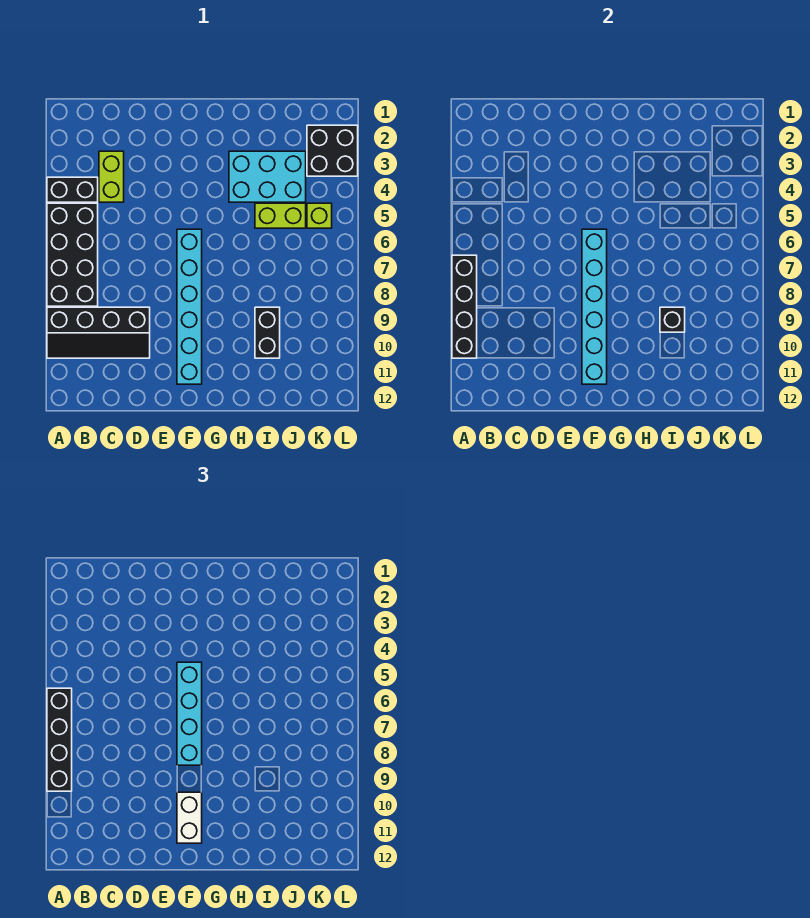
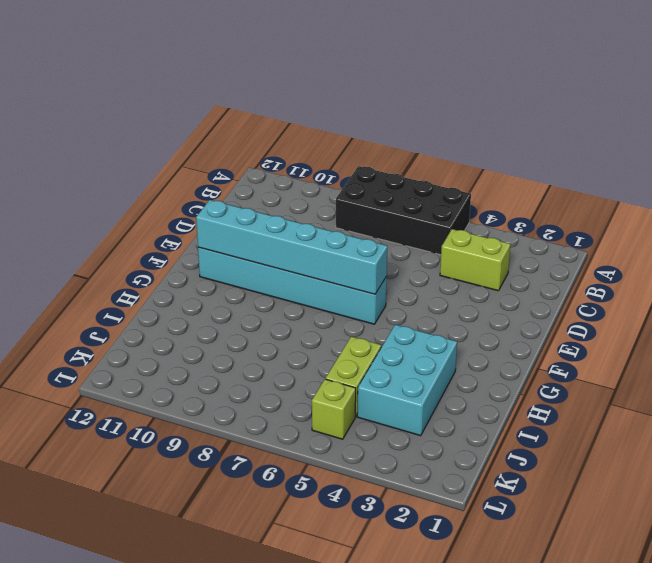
none -> black brick A4:B4 level 1
none -> black slope A9:D10 level 1 top 9
none -> black brick I9:I10 level 1

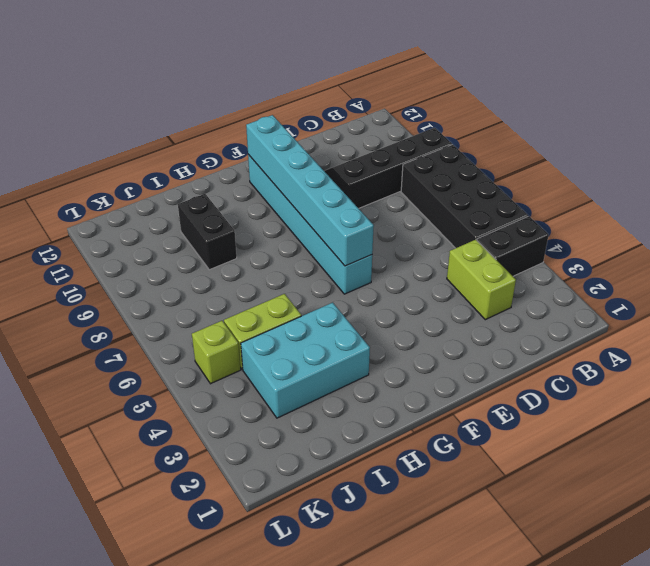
none -> black brick K2:L3 level 1
none -> black brick A7:A10 level 2
none -> black brick I9 level 2

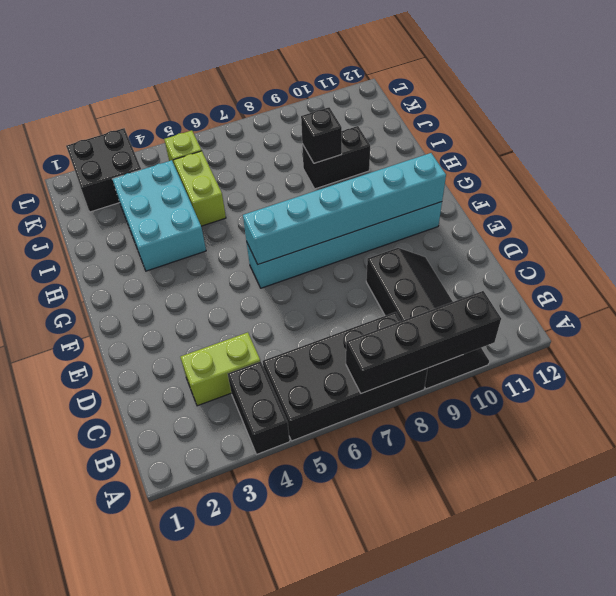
none -> black brick A6:A9 level 3
none -> cyan brick F5:F8 level 3
none -> white brick F10:F11 level 3

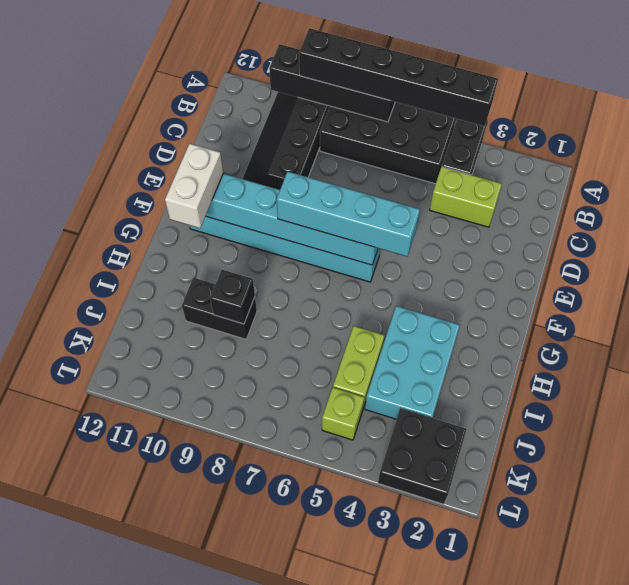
black brick A4:A9 level 3 -> black brick A6:A9 level 3
white brick F11:G11 level 3 -> white brick F10:F11 level 3

